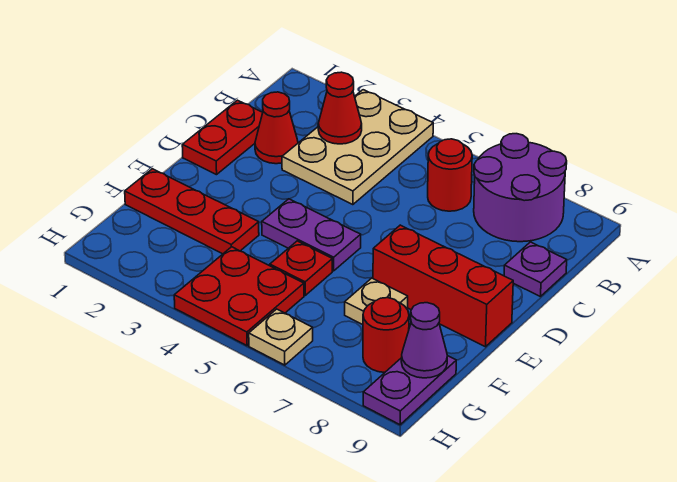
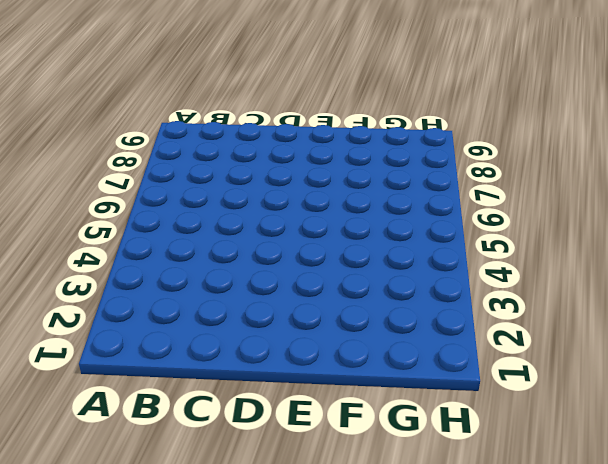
none -> tan plate A3:C4 level 1
none -> purple round brick A7:B8 level 1
none -> red round brick B6 level 1

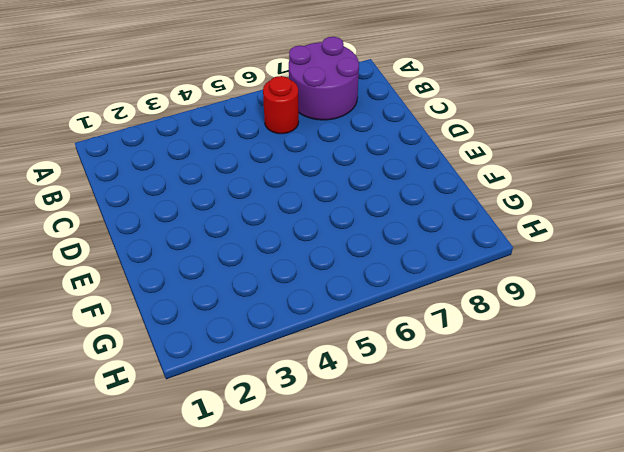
none -> tan plate A3:C4 level 1
none -> red plate C1:D1 level 1
none -> red cone C2 level 1

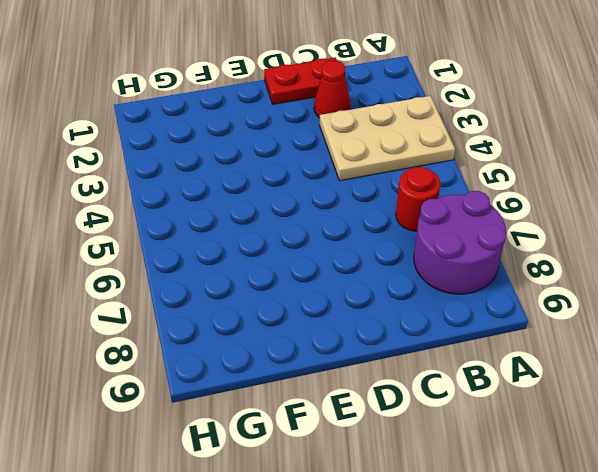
none -> purple plate C9 level 1
none -> purple plate E4:E5 level 1
none -> red brick E7:E9 level 1

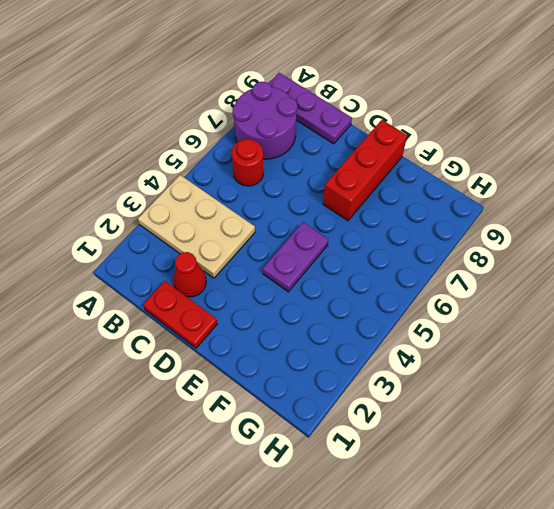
purple plate A9:C9 level 1 -> purple plate C9 level 1
none -> red plate F1:F3 level 1
none -> red plate F5 level 1
none -> tan plate F7 level 1

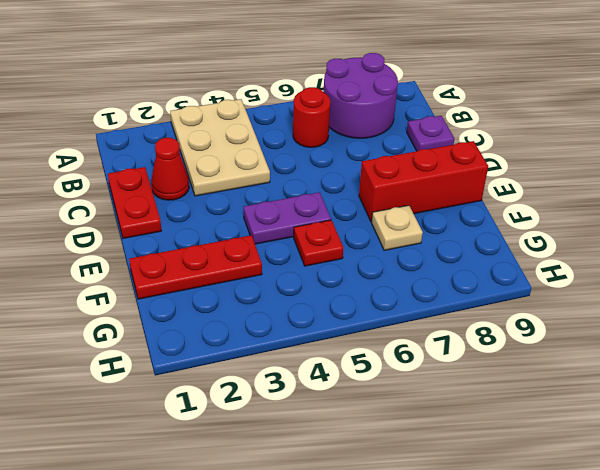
none -> red plate G4:H5 level 1
none -> red round brick G8 level 1
none -> purple plate G9:H9 level 1

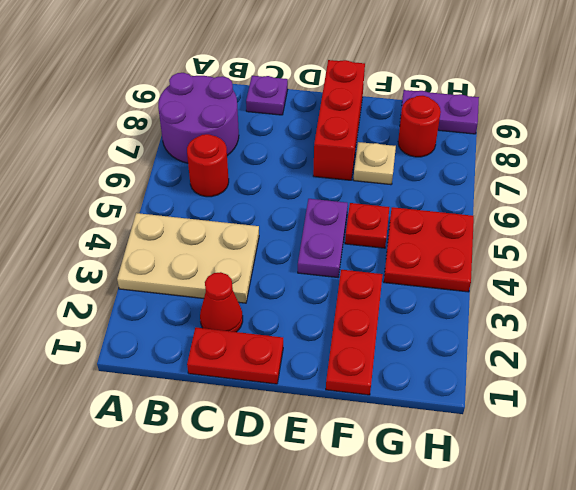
none -> tan plate H6 level 1
none -> red cone B3 level 2
none -> purple cone G9 level 2

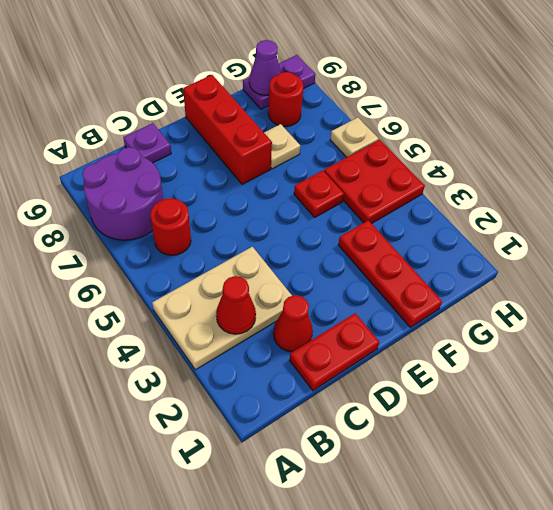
none -> purple plate E4:E5 level 1

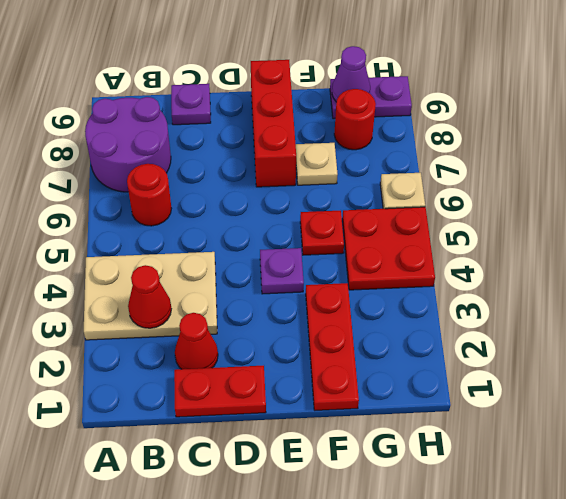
purple plate E4 level 1 -> purple plate E4:E5 level 1

